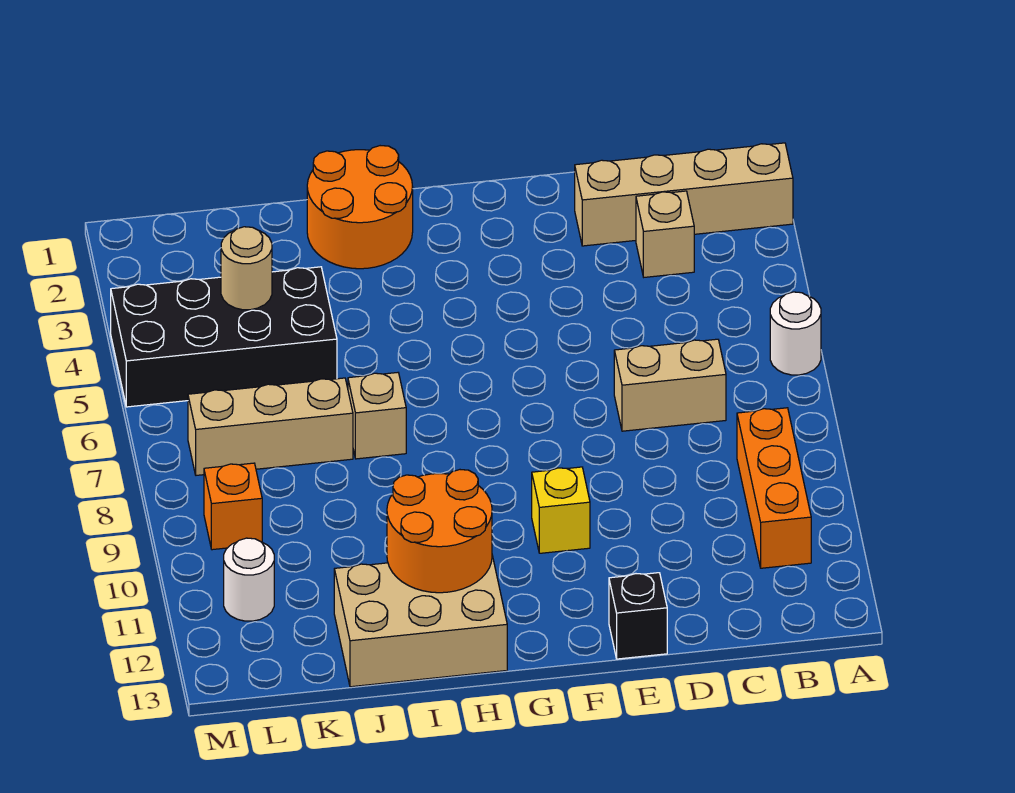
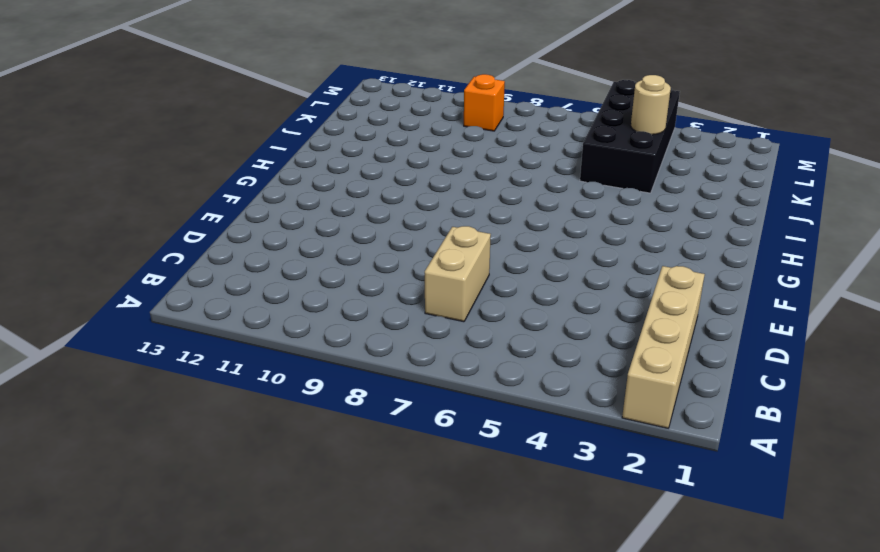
none -> white round brick A6 level 1
none -> orange brick B9:B11 level 1
none -> tan brick C3 level 1

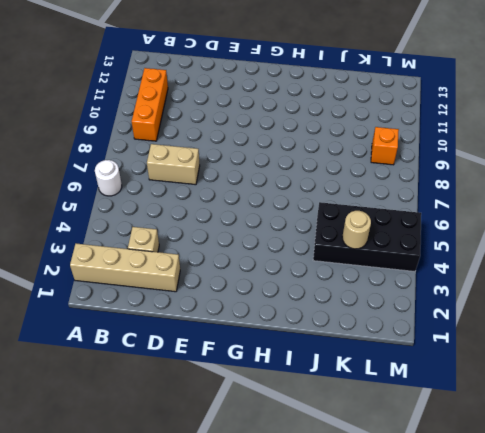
none -> black brick E13 level 1
none -> yellow brick F10 level 1
none -> orange round brick H1:I2 level 1

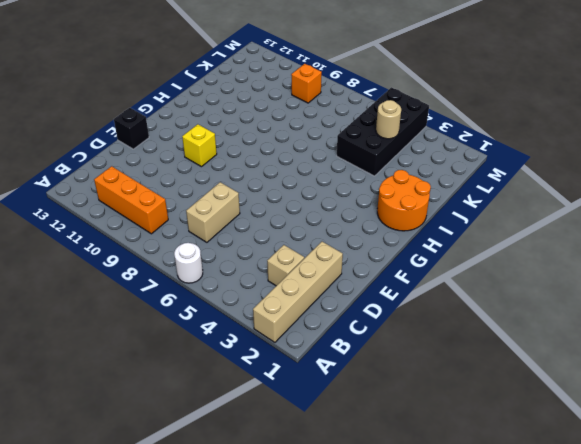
none -> tan brick H12:J13 level 1
none -> tan brick I7 level 1
none -> tan brick J7:L7 level 1

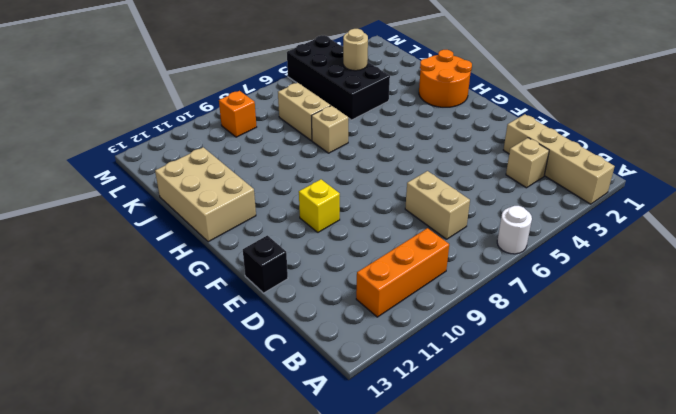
tan brick J7:K7 level 1 -> tan brick J7:L7 level 1
none -> white round brick L11 level 1
none -> orange round brick H11:I12 level 2

